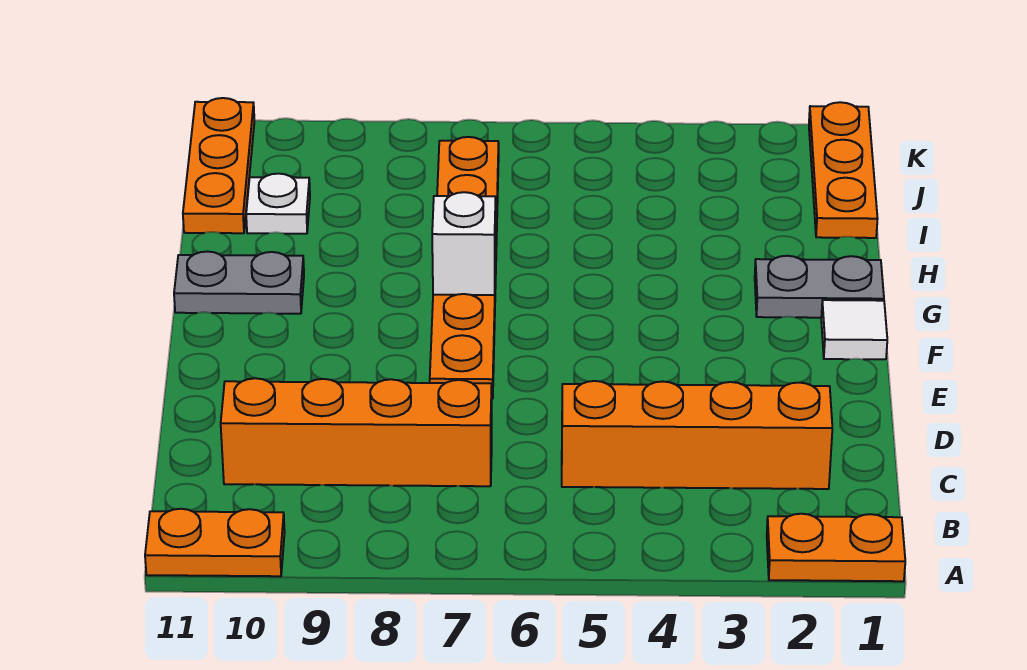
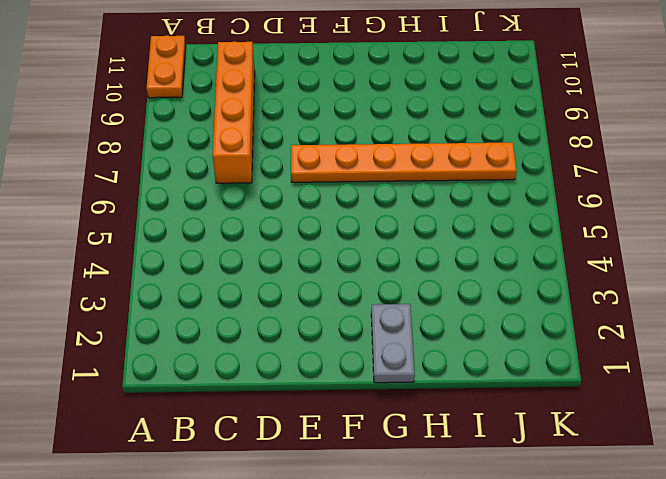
none -> orange plate A1:A2 level 1
none -> orange brick C2:C5 level 1
none -> white tile F1 level 1

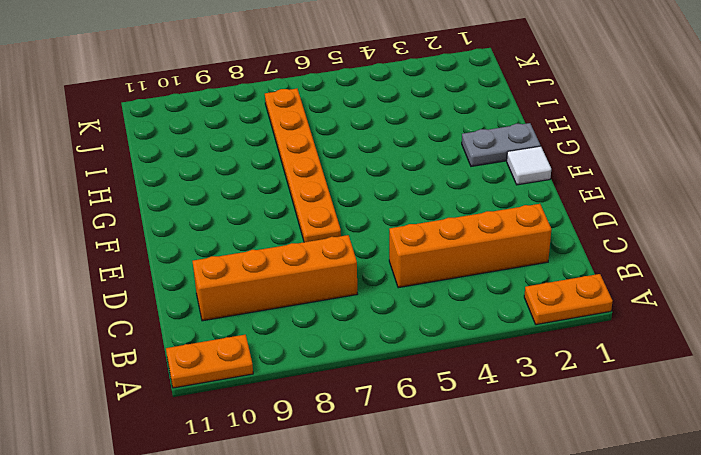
none -> grey plate G10:G11 level 1
none -> orange plate I1:K1 level 1
none -> white plate I10 level 1

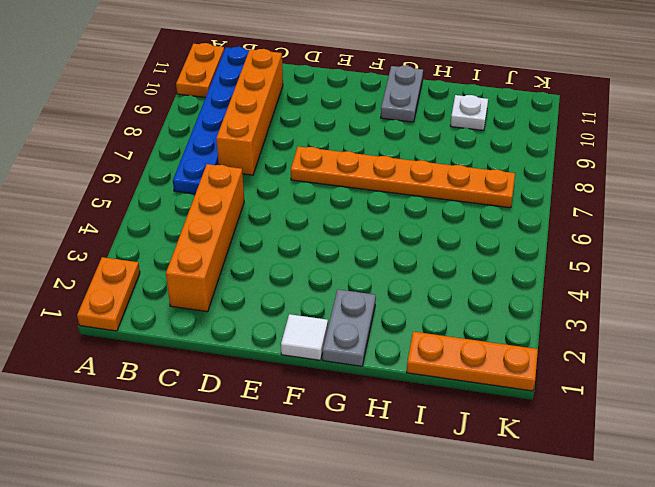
blue plate B6:B11 level 1 -> none
none -> orange plate I11:K11 level 1
none -> white brick G7 level 2

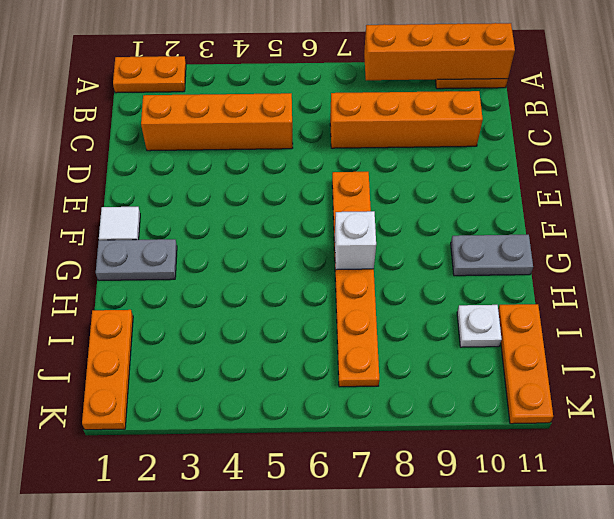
orange brick A8:A11 level 2 -> none

